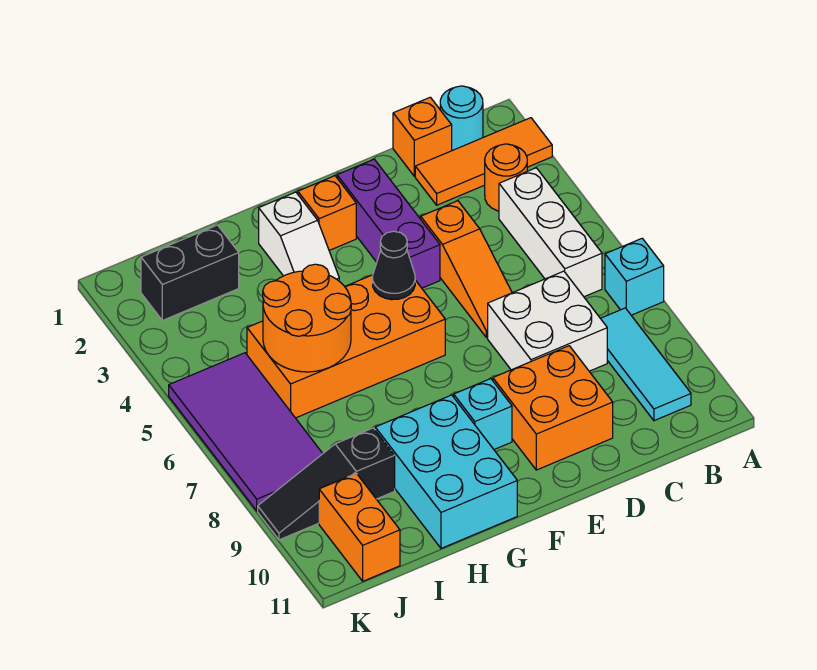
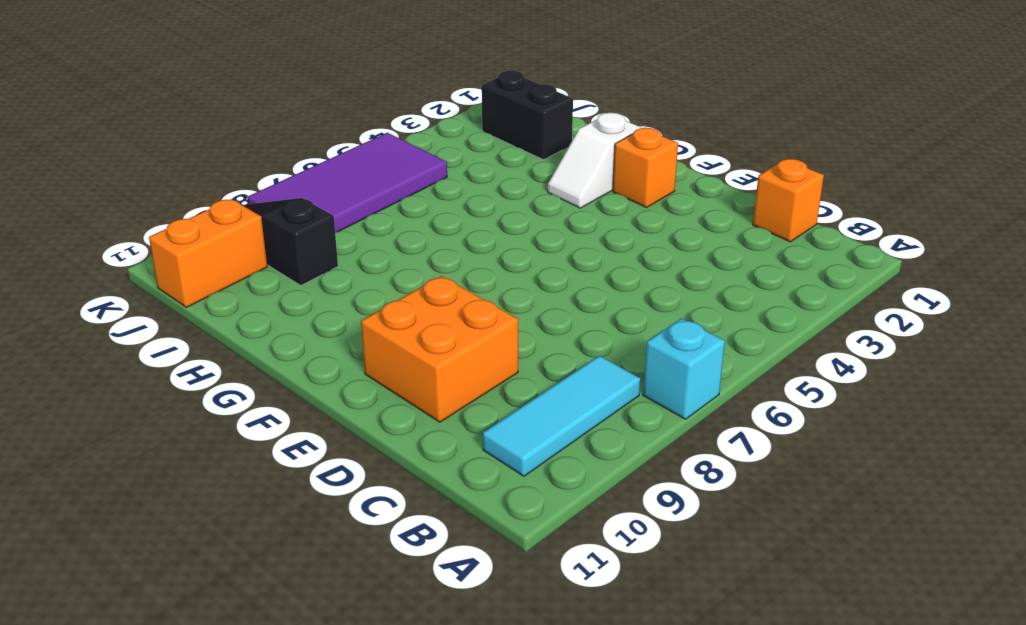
none -> orange tile A2:C2 level 1
none -> cyan round brick B1 level 1
none -> orange round brick B3 level 1

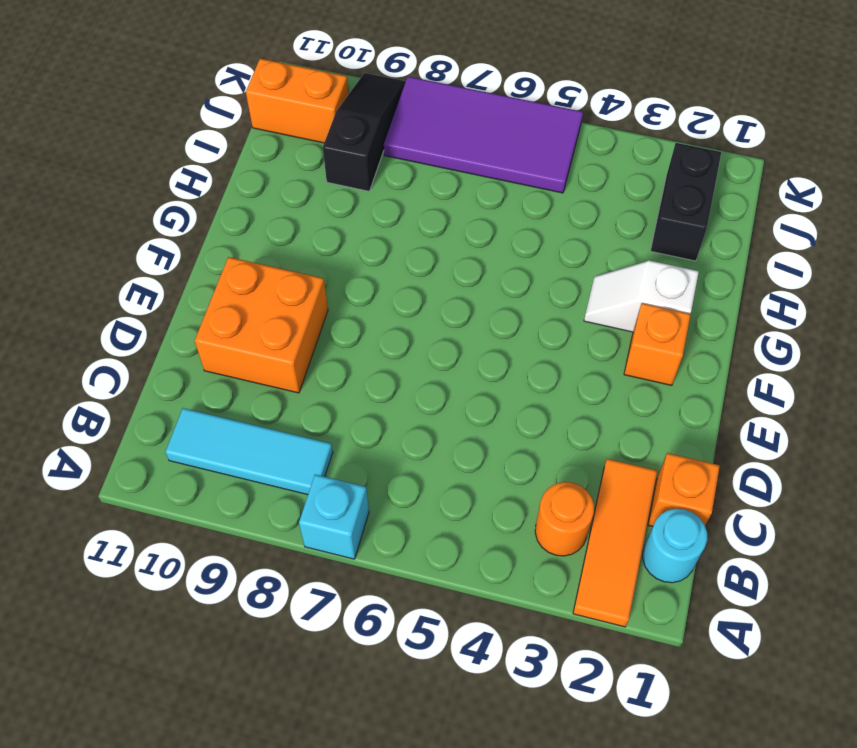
none -> white brick B4:B6 level 1
none -> white brick C7:D8 level 1
none -> orange slope D4:D6 level 1 top 4

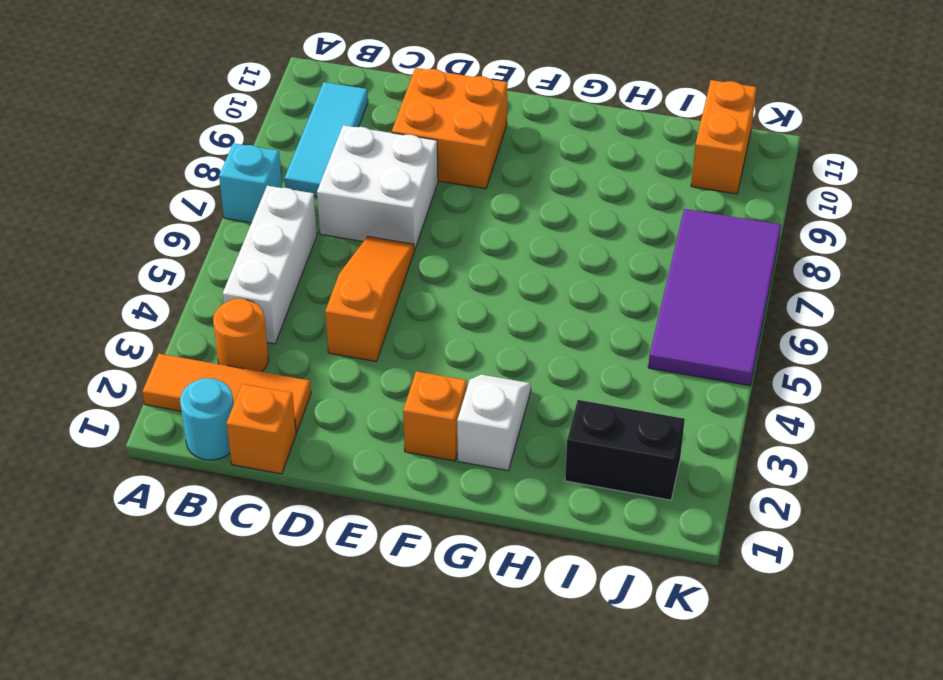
none -> purple brick E2:E4 level 1
none -> orange brick F5:I6 level 1
none -> cyan brick F9 level 1

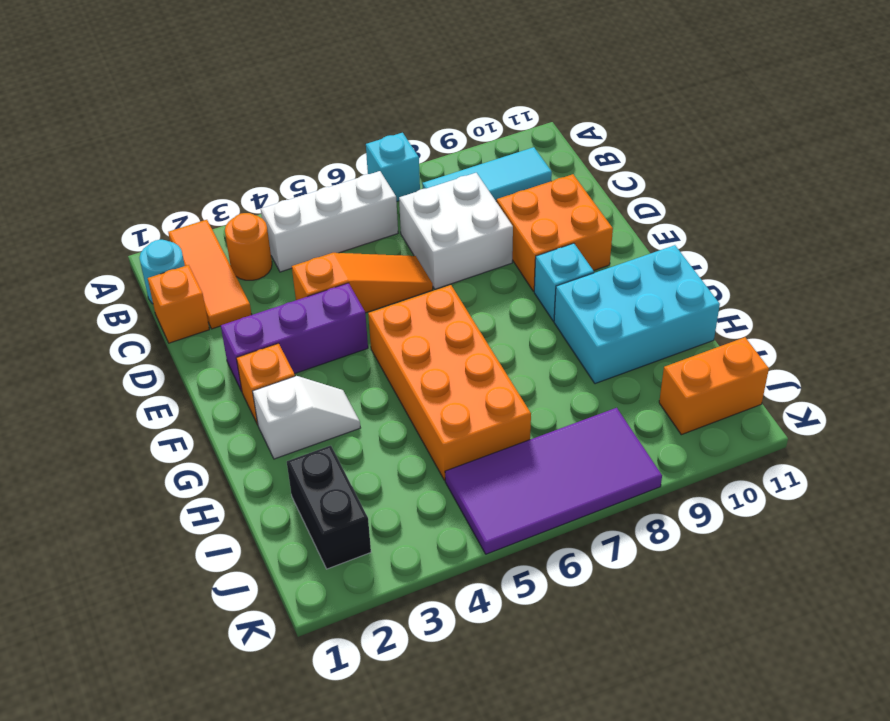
none -> black slope I9:K9 level 1 top I
none -> black cone F5 level 2
none -> orange round brick H5:I6 level 2

